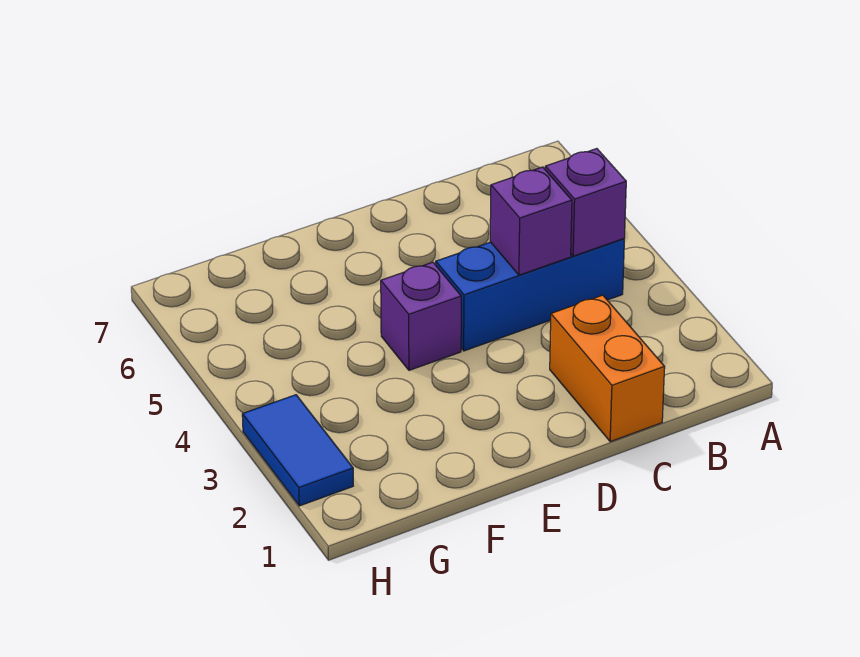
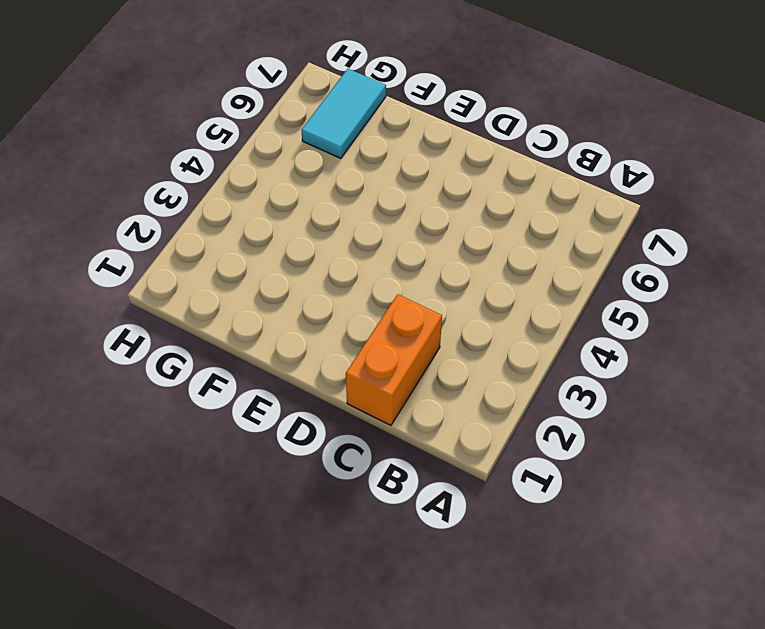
cyan tile G6:G7 level 1 -> none
none -> blue brick B4:D4 level 1
none -> purple brick E4 level 1

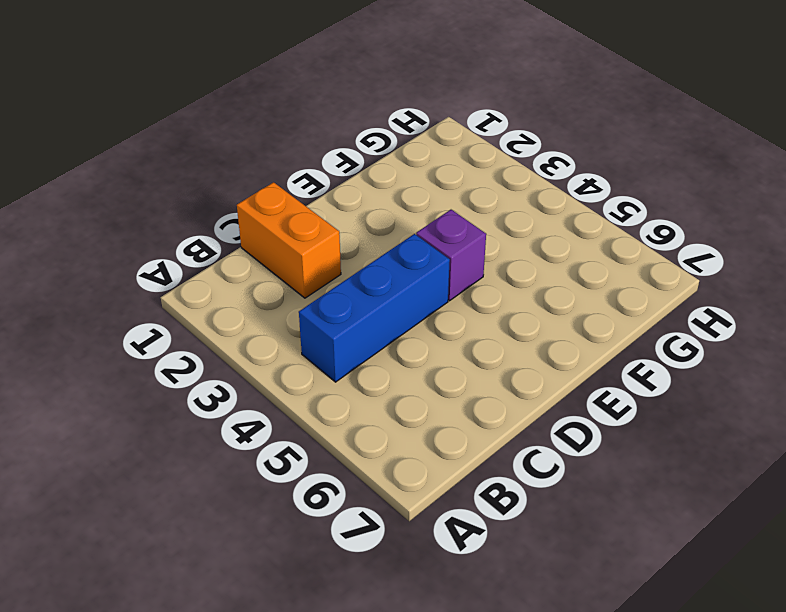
none -> blue tile H2:H3 level 1
none -> purple brick B4 level 2

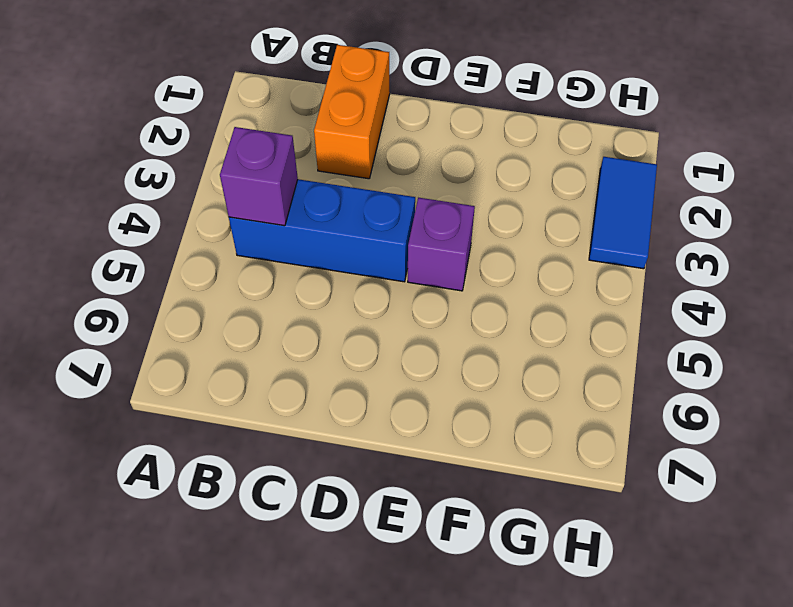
none -> purple brick C4 level 2

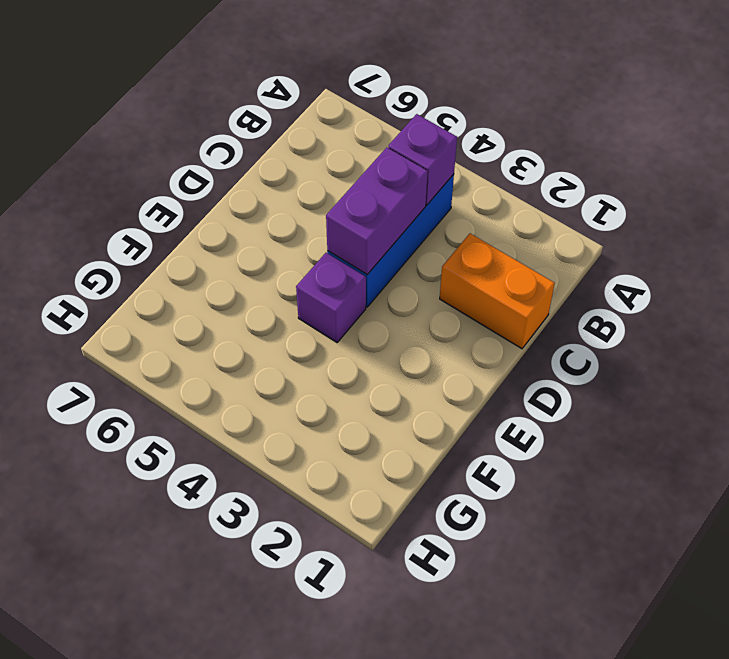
purple brick C4:D4 level 2 -> purple brick C4 level 2
none -> blue tile H2:H3 level 1

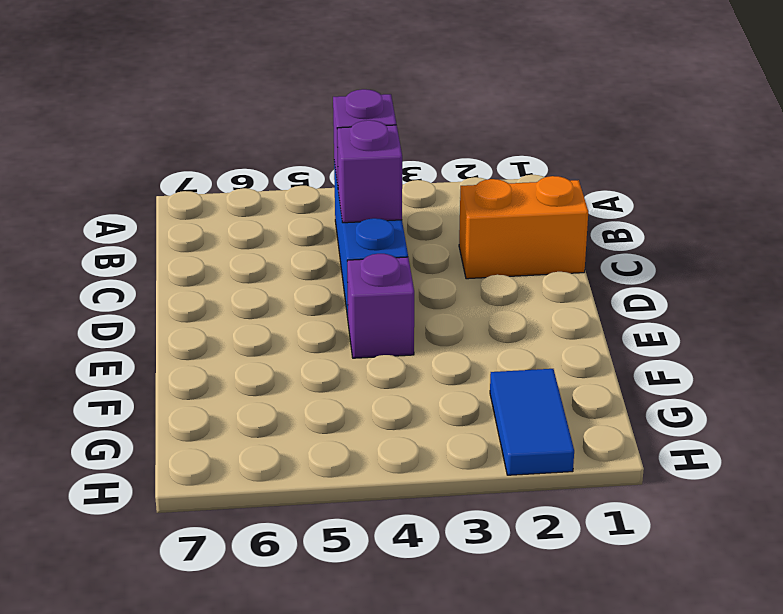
blue tile G2:H2 level 1 -> blue tile H2:H3 level 1

